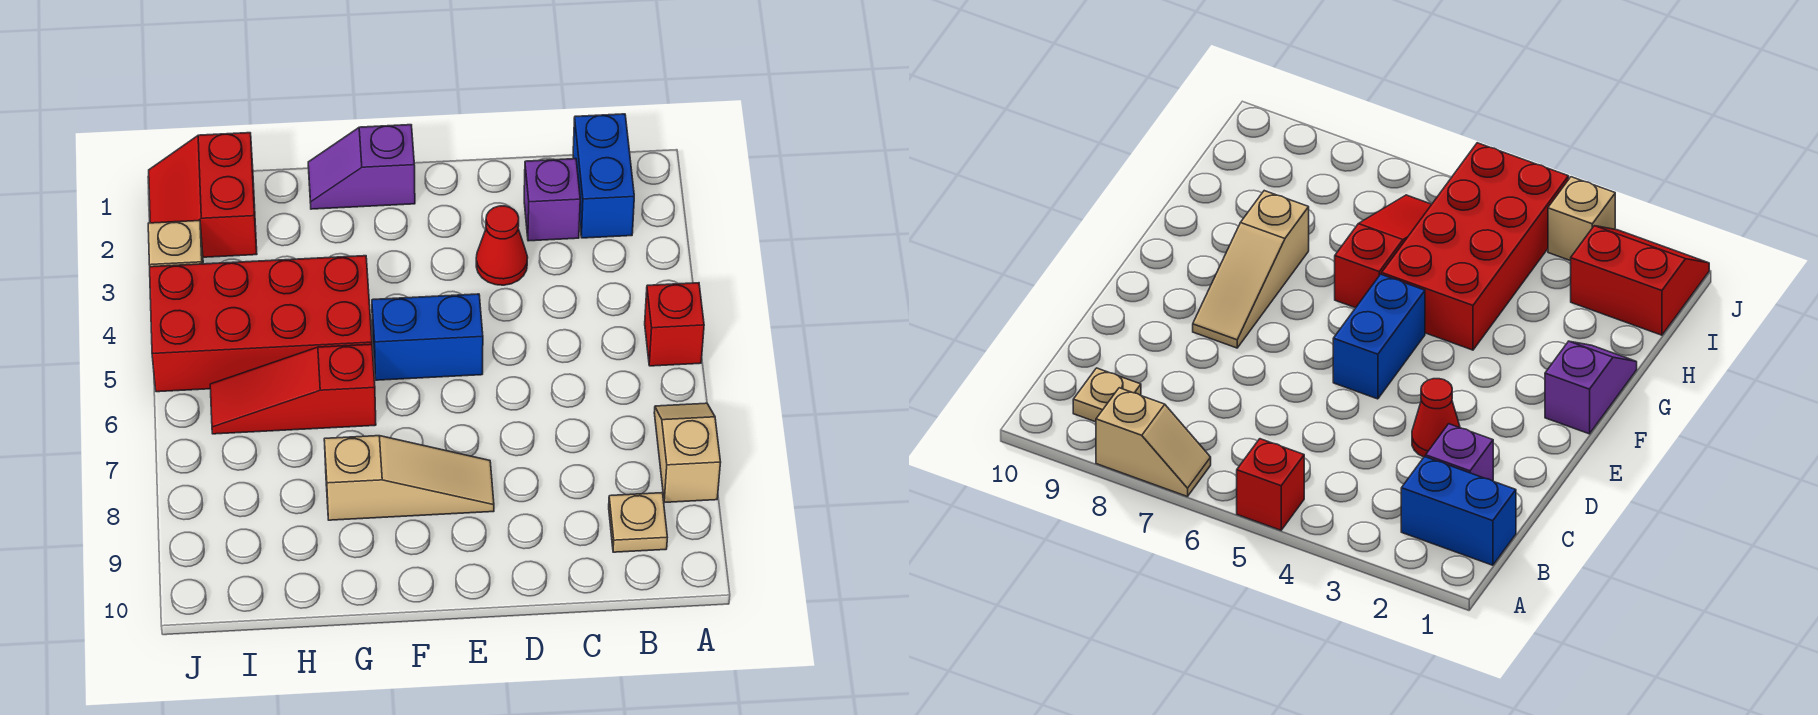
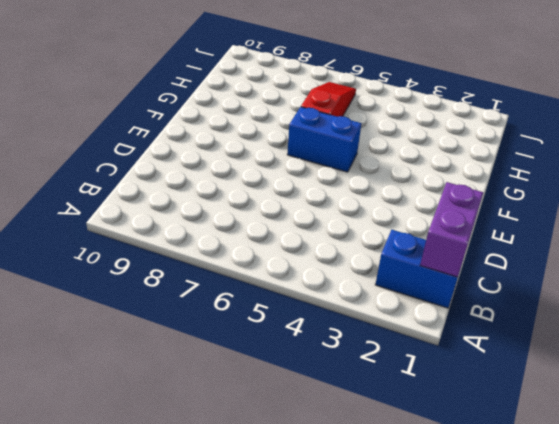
purple brick B1:C1 level 2 -> none
blue brick F5:F6 level 1 -> blue brick E5:F5 level 1
none -> red brick A5 level 1
none -> tan slope A7:A8 level 1 top 8
none -> tan plate B9 level 1

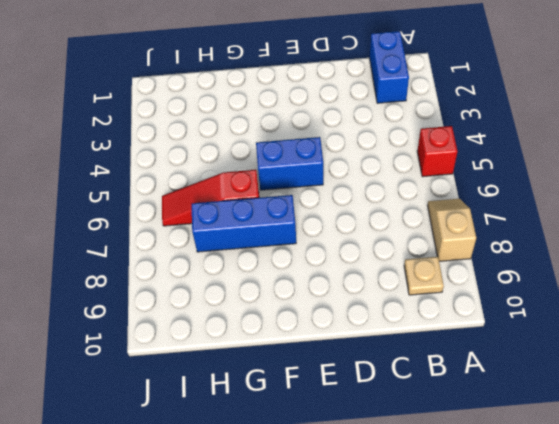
blue brick F7:H7 level 1 -> none
none -> purple brick C2 level 1
none -> red cone D3 level 1
none -> tan slope E8:G8 level 1 top G

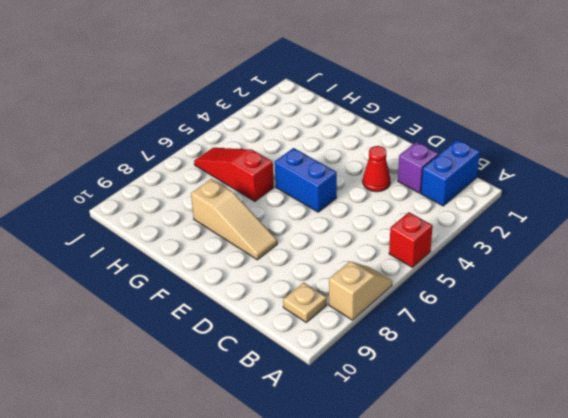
none -> purple slope F1:G1 level 1 top F
none -> red brick G4:J5 level 1
none -> red slope I1:J2 level 1 top I

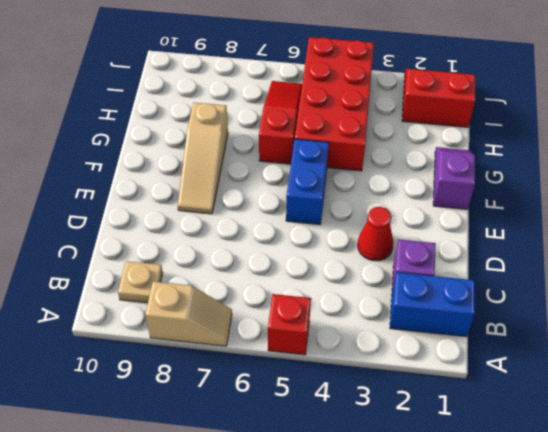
none -> tan brick J3 level 1

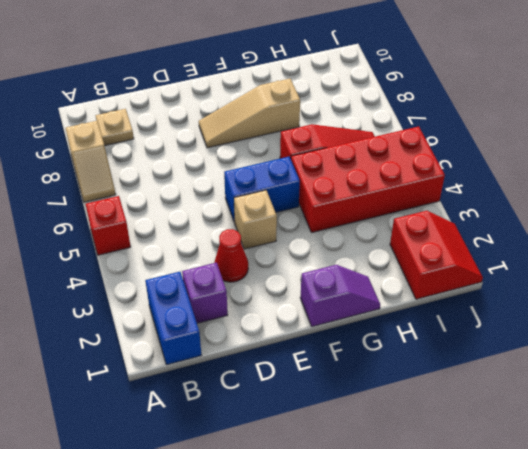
tan brick E4 level 1 -> tan brick J3 level 1

